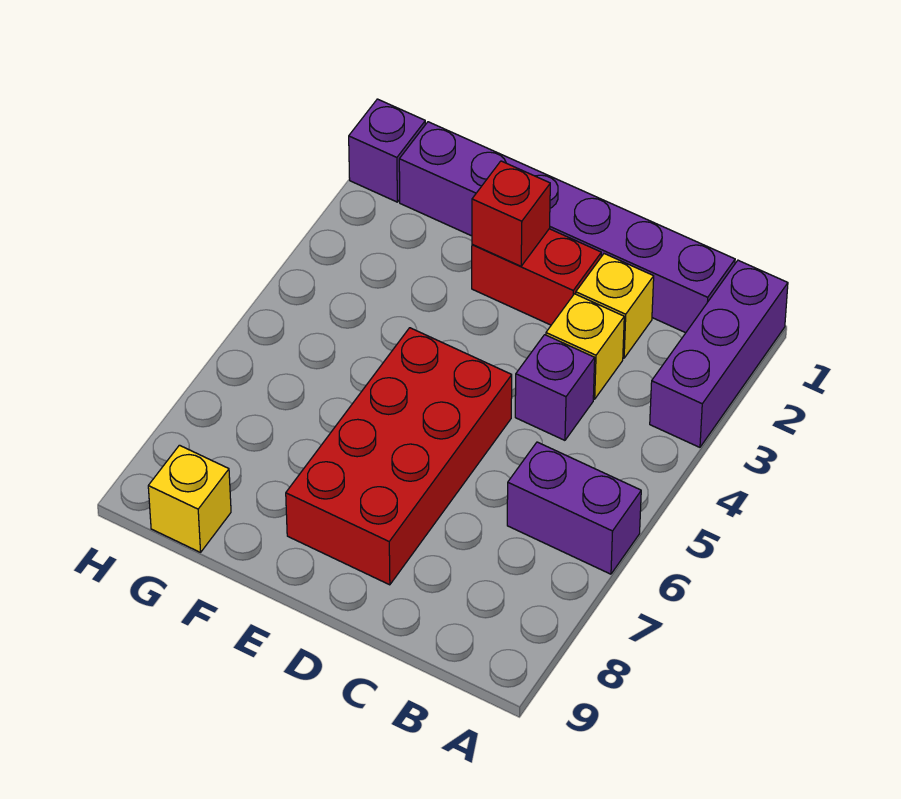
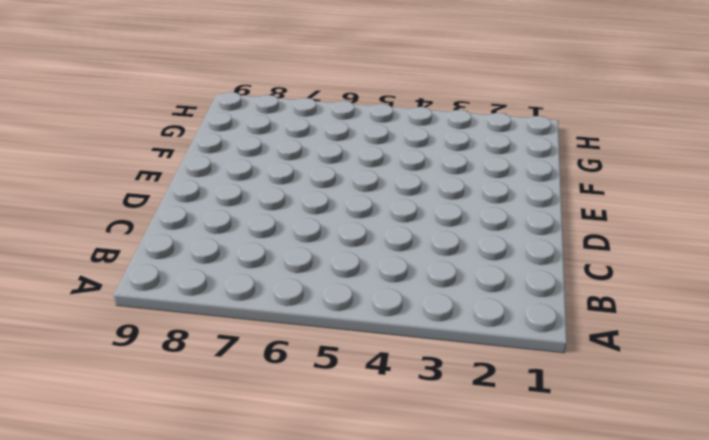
none -> purple brick A1:A3 level 1
none -> purple brick A6:B6 level 1

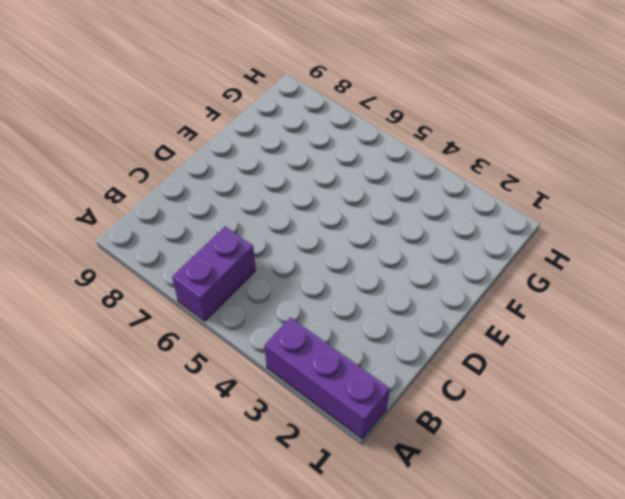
none -> purple brick B1:G1 level 1
none -> yellow brick C2 level 1

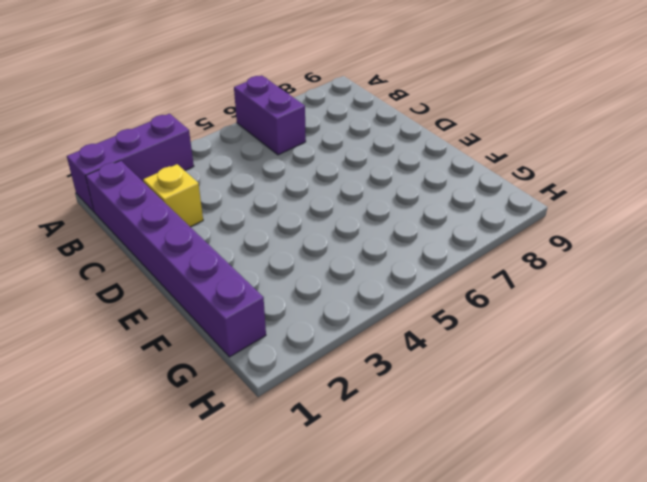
none -> yellow brick C3 level 1
none -> purple brick C4 level 1

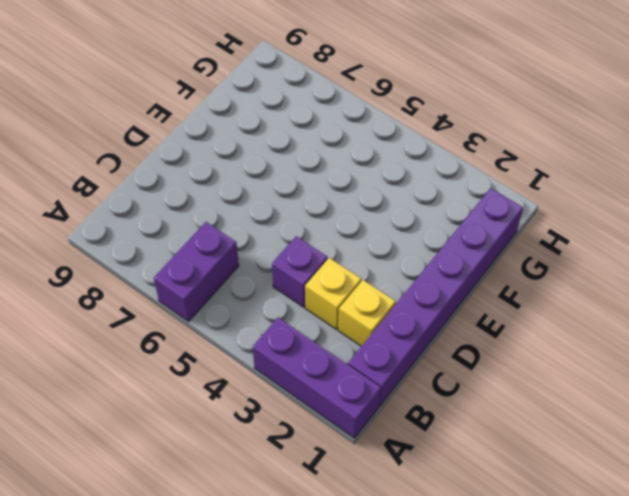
none -> red brick D2:E2 level 1
none -> red brick D5:E8 level 1

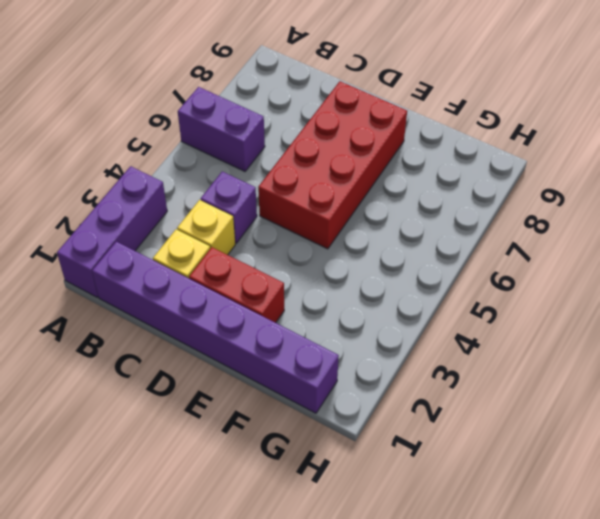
none -> yellow brick G9 level 1
none -> purple brick H1 level 1

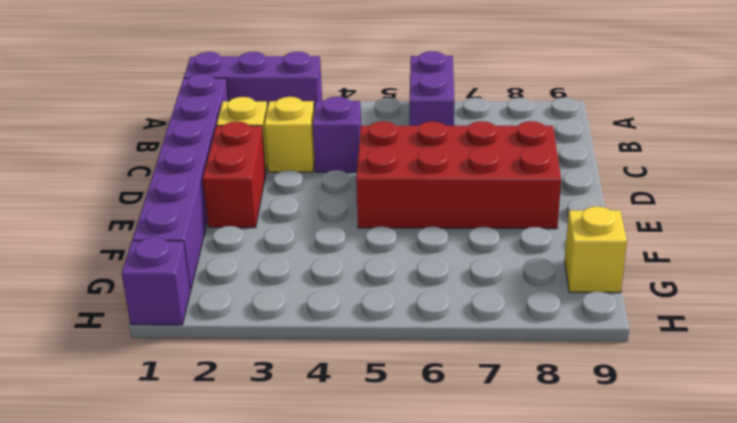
none -> red brick E2 level 2

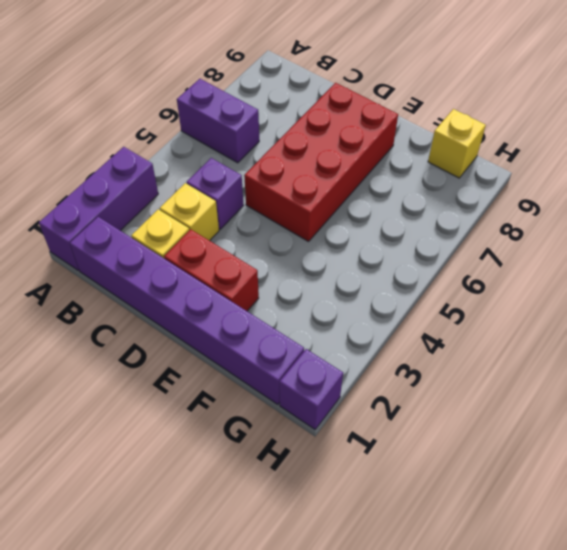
none -> red brick E2 level 2

